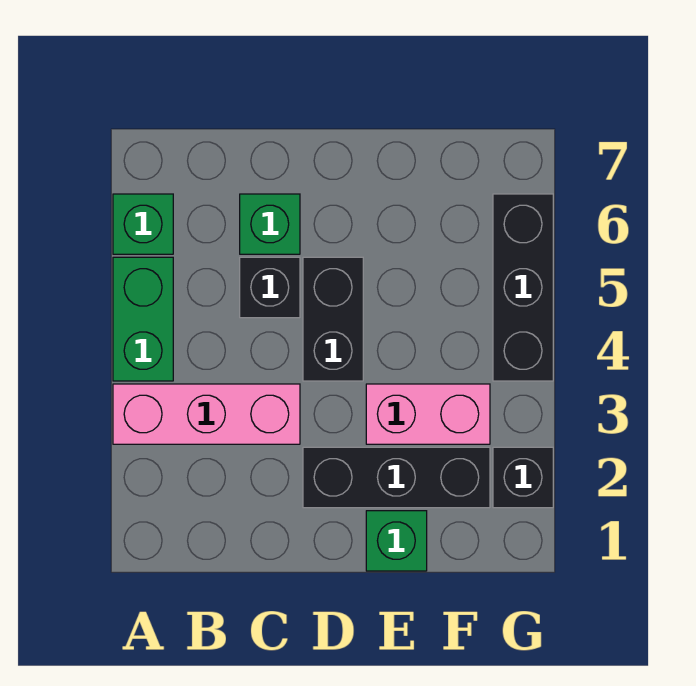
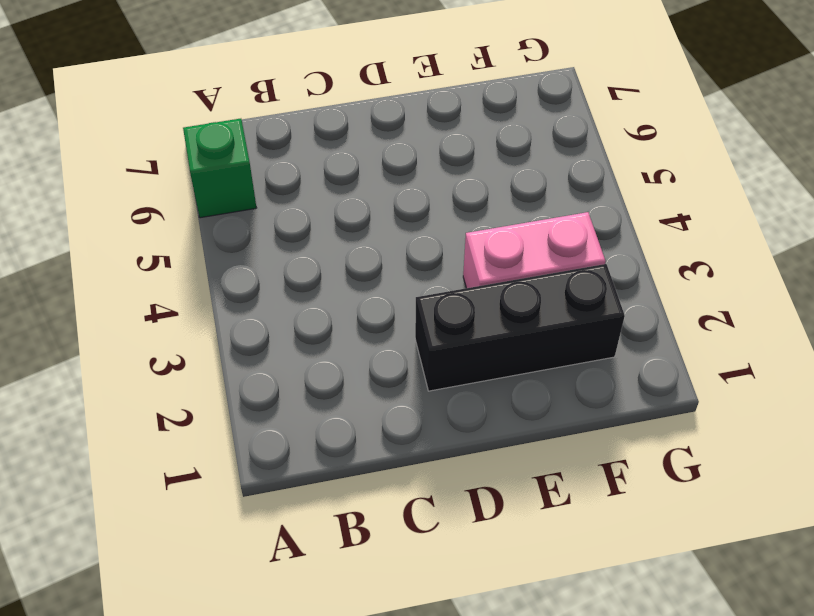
none -> pink brick A3:C3 level 1
none -> green brick A4:A5 level 1

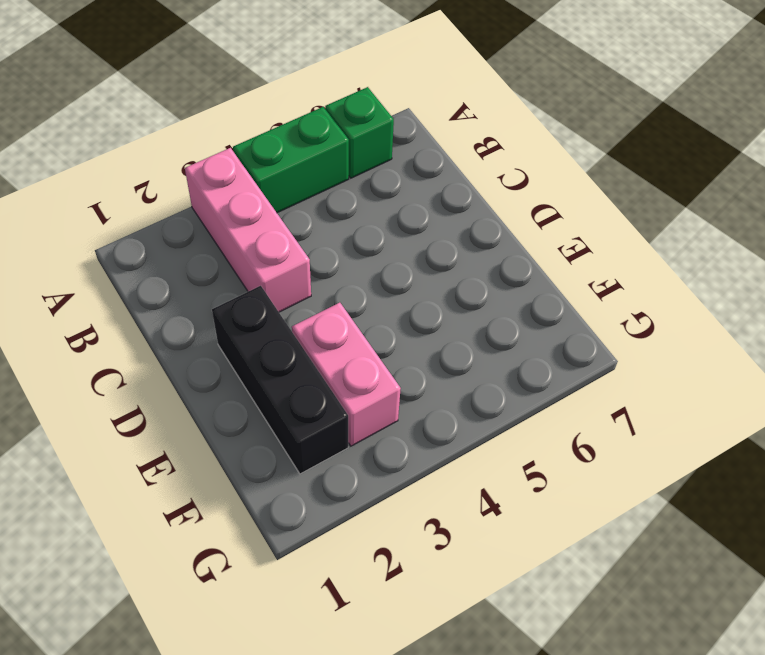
none -> black brick C5 level 1
none -> green brick C6 level 1

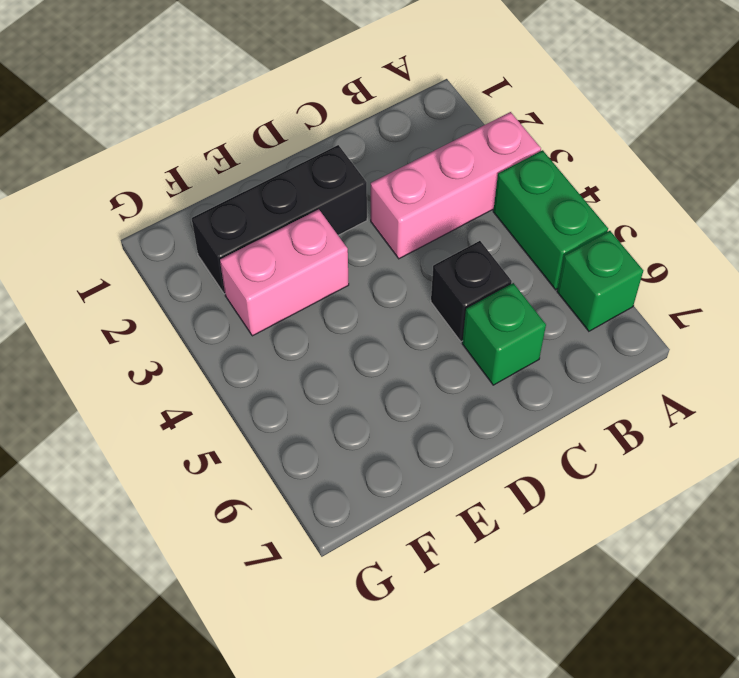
none -> black brick D4:D5 level 1
none -> green brick E1 level 1

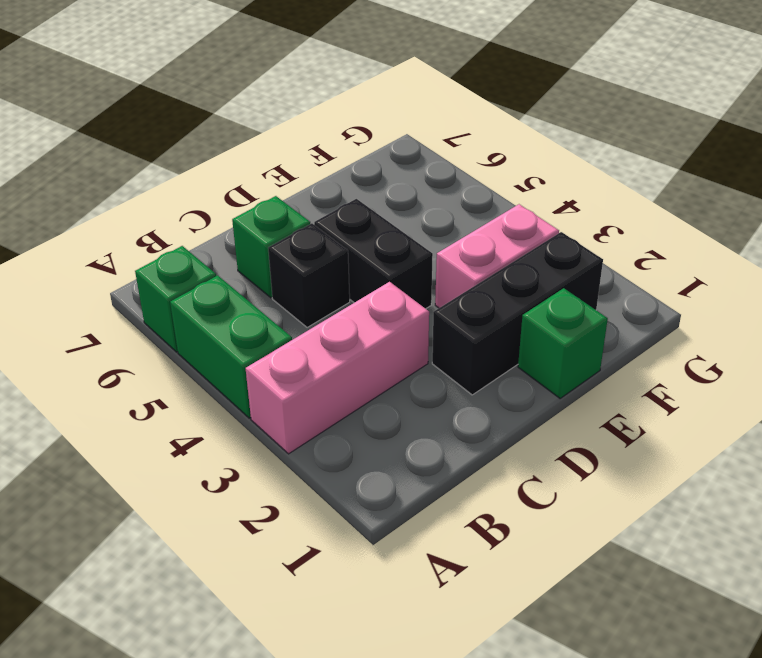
none -> black brick G2 level 1
none -> black brick G4:G6 level 1

